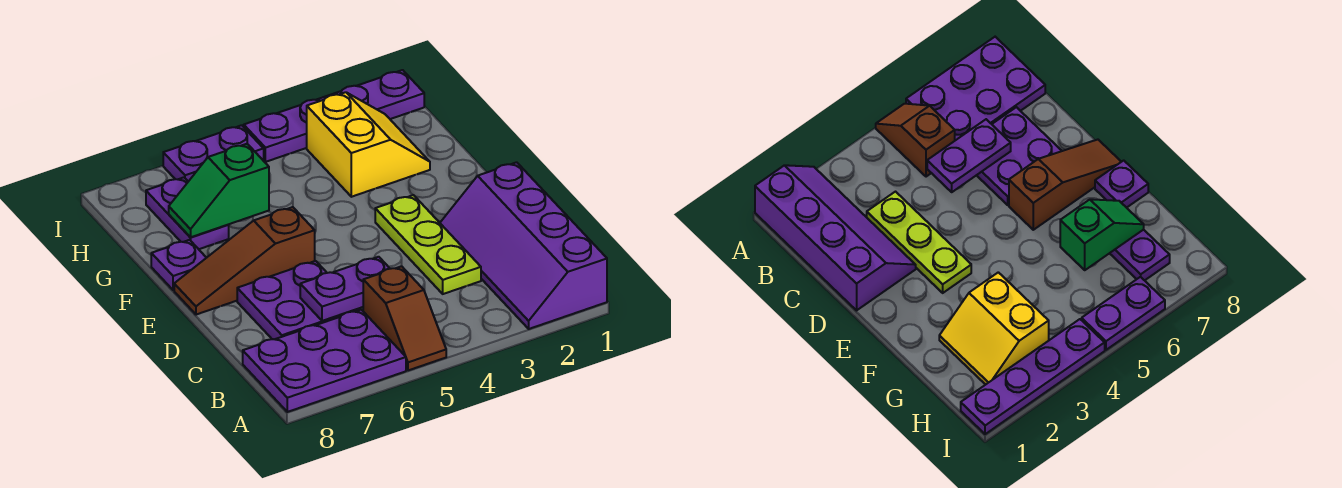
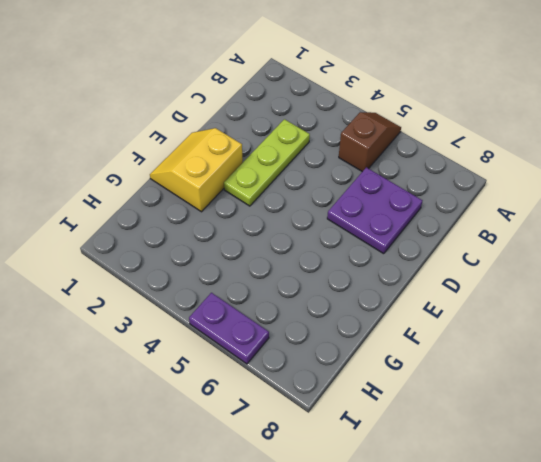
yellow slope E1:F2 level 1 top 2 -> yellow slope G2:H3 level 1 top 3
none -> purple slope A1:D2 level 1 top 1
none -> purple plate A6:B8 level 1
none -> brown slope E6:E8 level 1 top 6

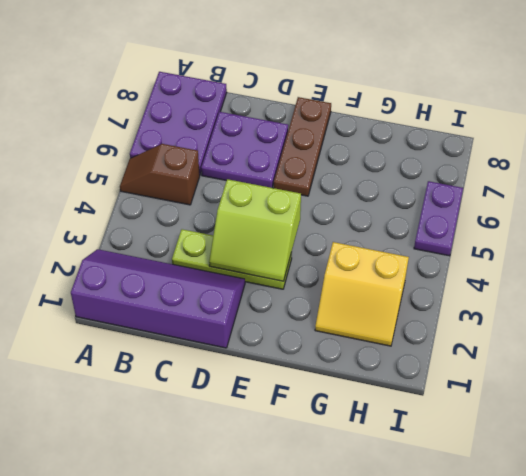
lime slope D3:E4 level 2 top 4 -> none
brown plate E6:E8 level 1 -> brown slope E6:E8 level 1 top 6
none -> purple plate F8 level 1
none -> purple plate G7:H7 level 1
none -> purple plate I1:I4 level 1

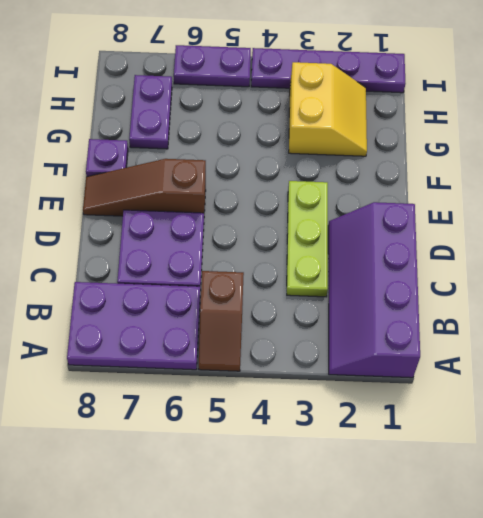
none -> purple plate C5:C6 level 2
none -> green slope G6:G7 level 2 top 6

